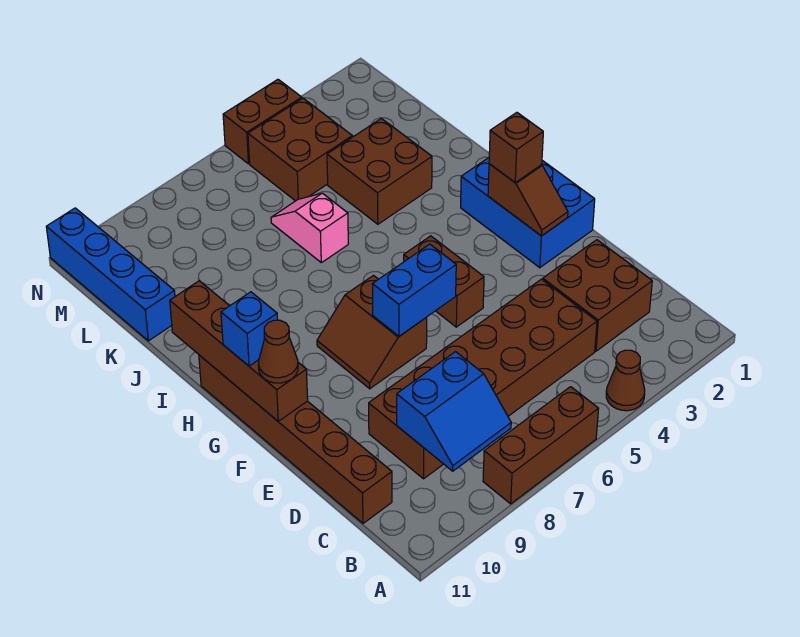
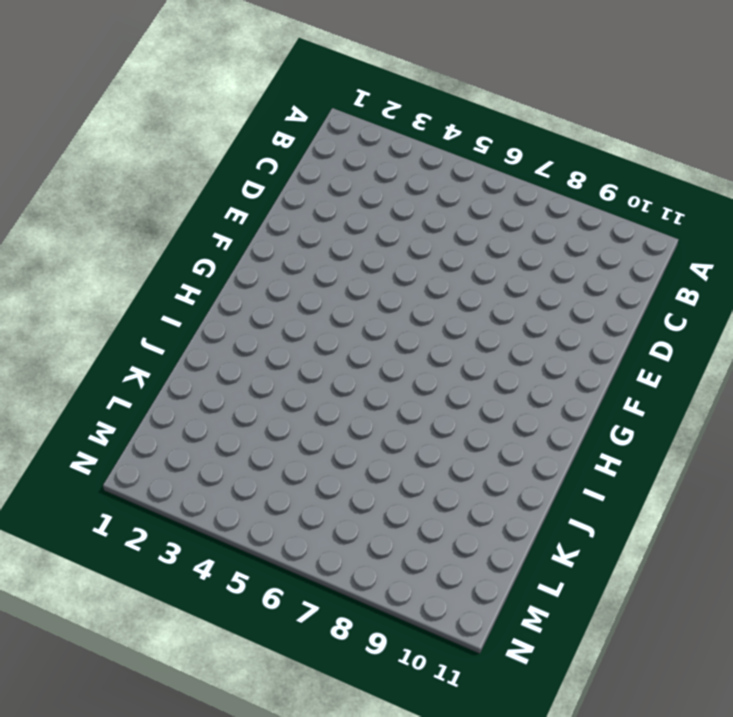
none -> brown cone A4 level 1
none -> brown brick A6:A8 level 1
none -> brown brick C2:D3 level 1

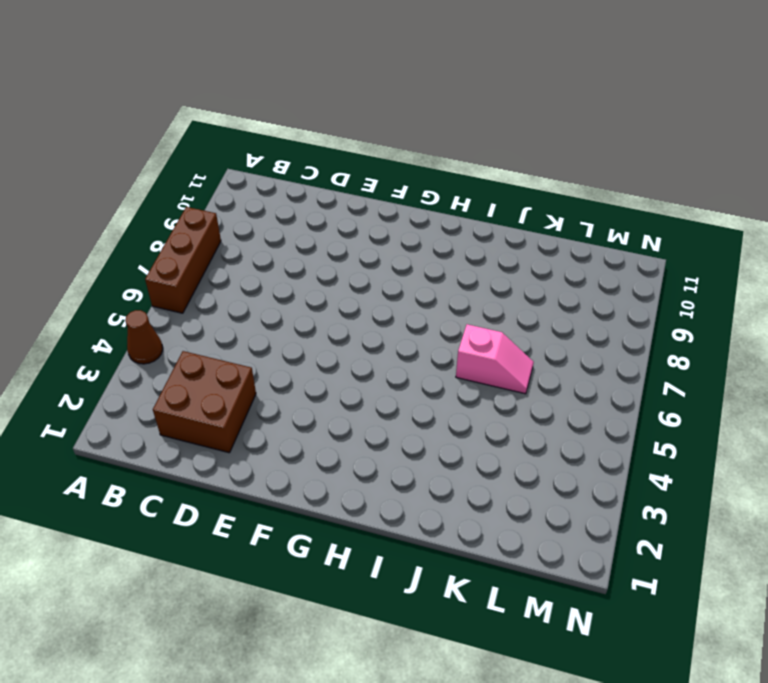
none -> brown brick C4:D9 level 1
none -> brown brick C11:H11 level 1
none -> blue brick F1:H2 level 1

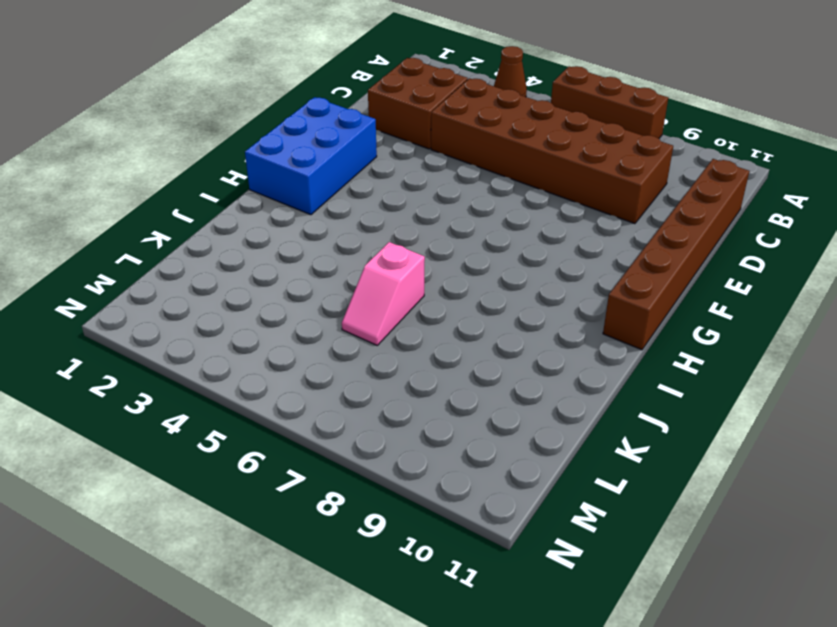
none -> brown brick F5:G5 level 1
none -> brown slope F7:G8 level 1 top 7
none -> brown brick J3:K4 level 1

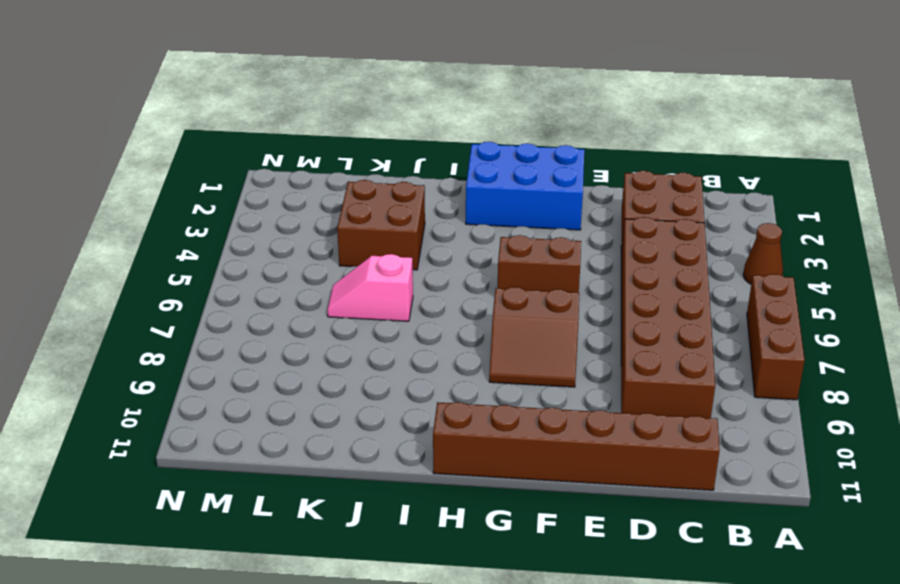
none -> blue brick K11:N11 level 1
none -> brown brick L4:M5 level 1
none -> brown brick N4:N5 level 1

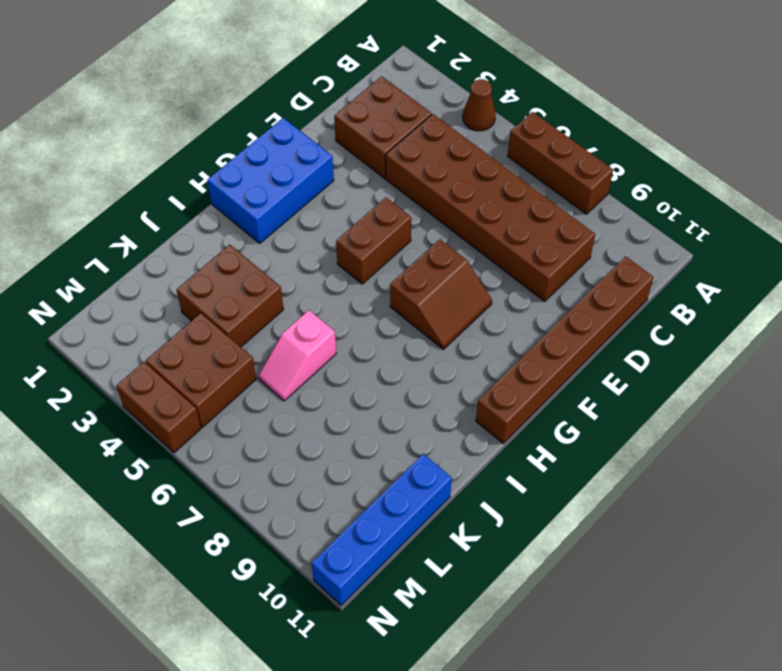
none -> blue slope B8:C9 level 2 top C
none -> brown slope F2:G2 level 2 top G
none -> blue brick F6:F7 level 2

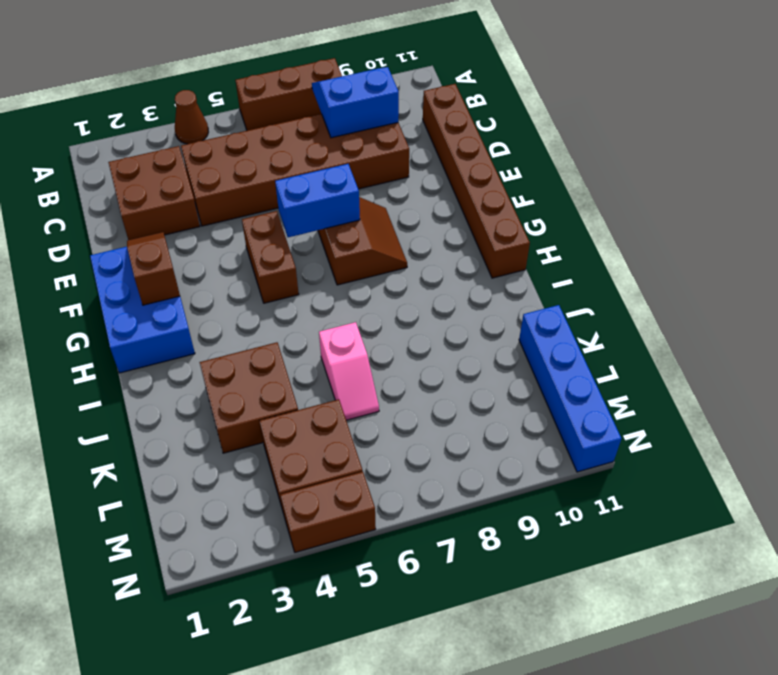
none -> brown brick F11:I11 level 2
none -> brown cone F11 level 3
none -> brown brick G2 level 3

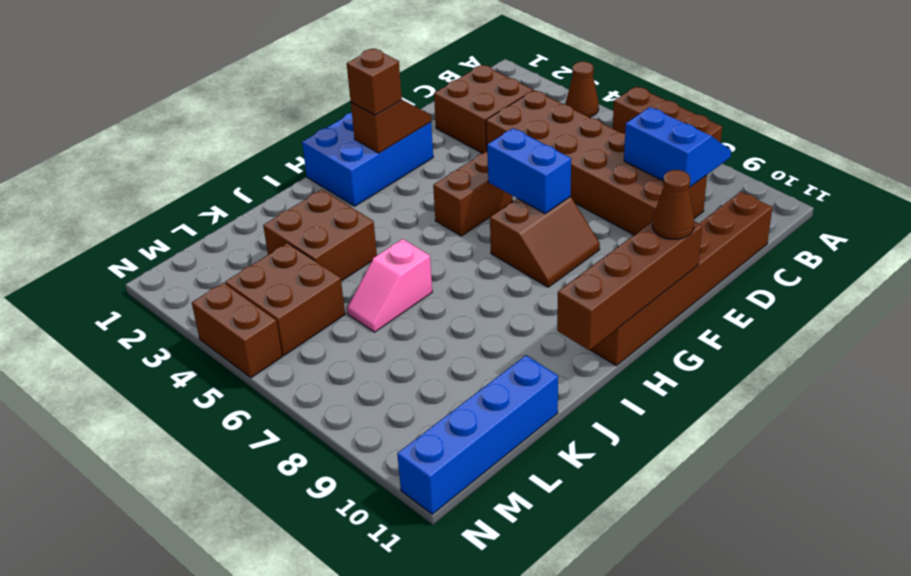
none -> blue brick G11 level 3

